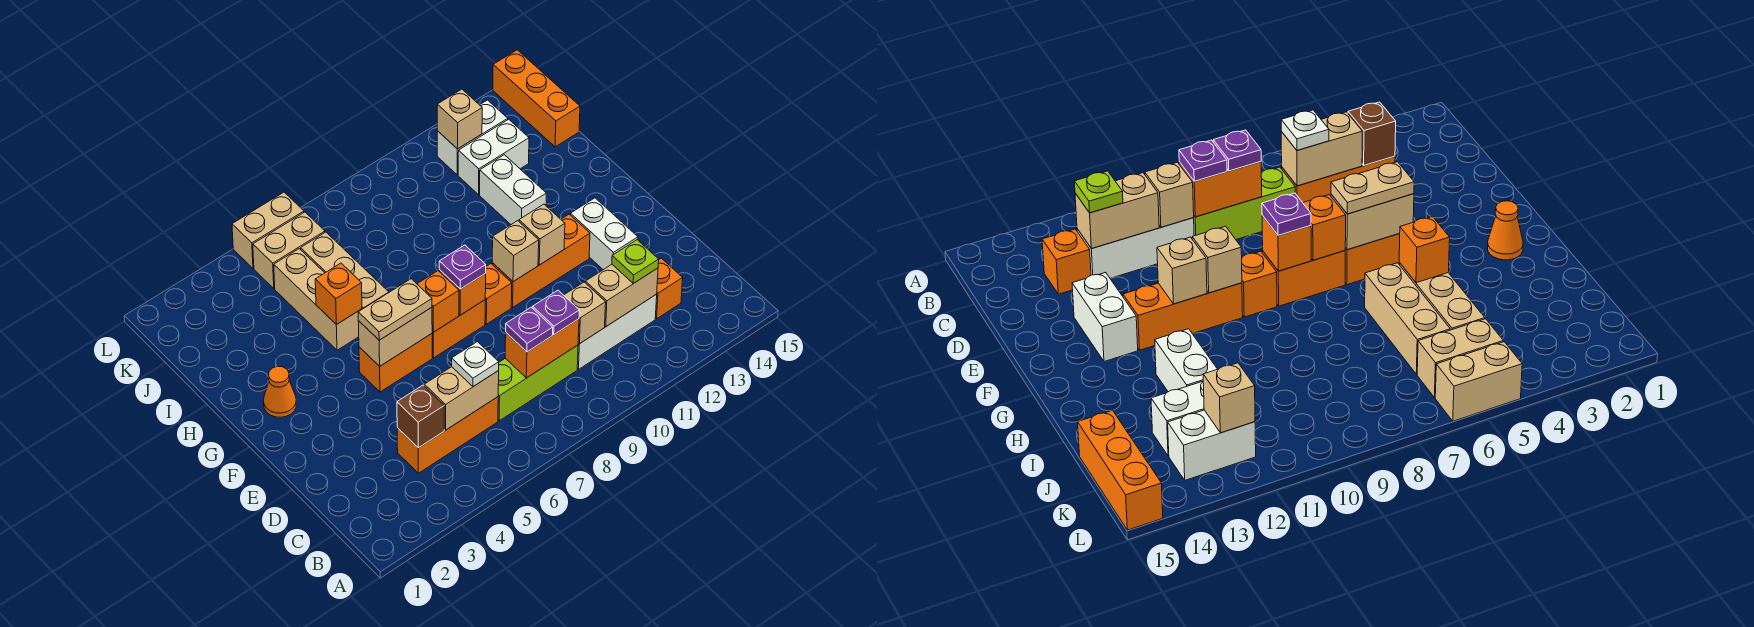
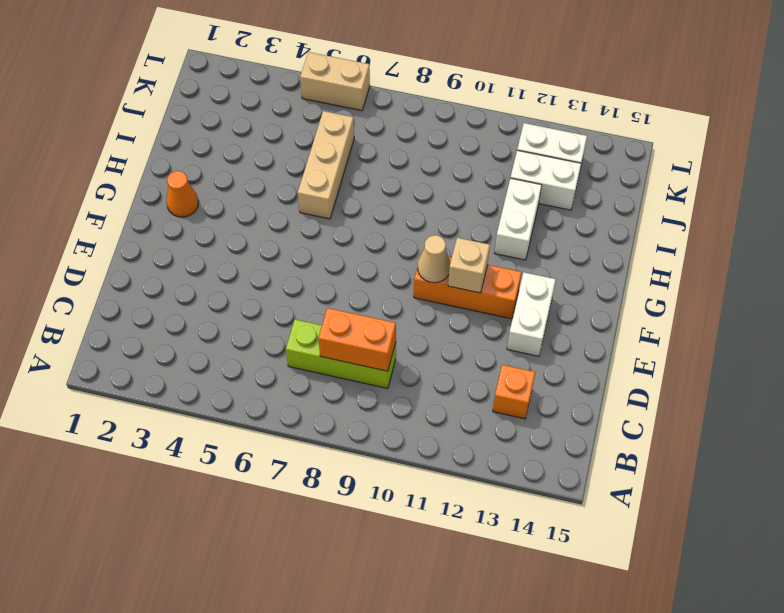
tan cone F10 level 2 -> tan brick F10 level 2
none -> orange brick C4:C6 level 1
none -> white brick C10:C12 level 1
none -> orange brick F5:F6 level 1
none -> orange brick F7:F8 level 1

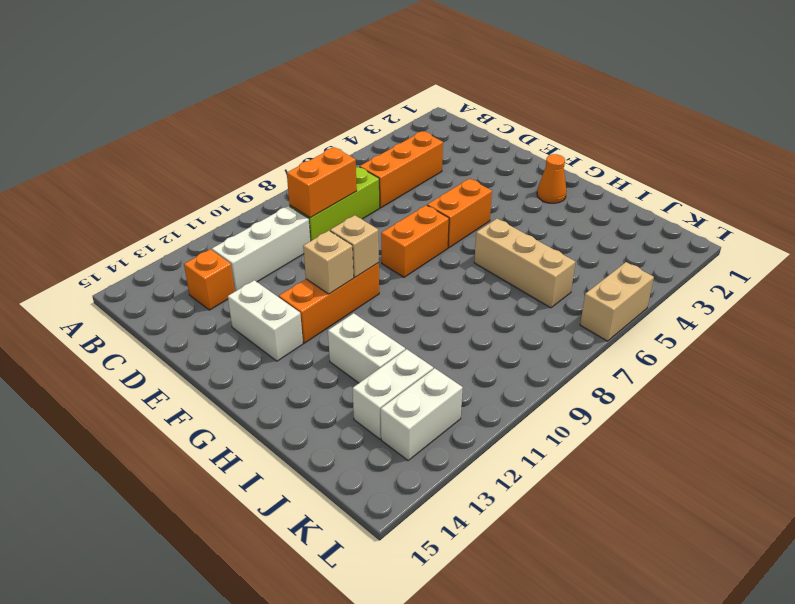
none -> orange brick F9 level 1
none -> tan brick H5:J5 level 1
none -> orange brick J15:L15 level 1
none -> tan brick K5:K6 level 1

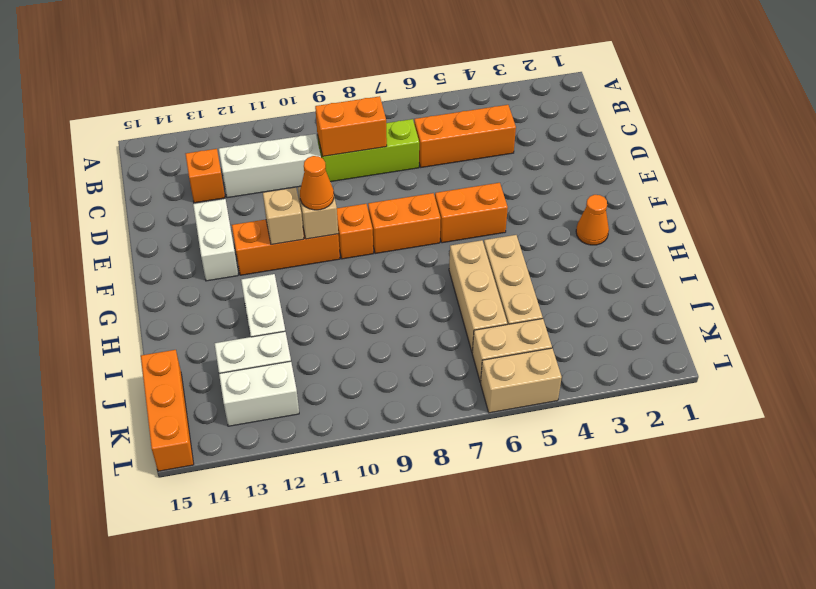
orange cone F10 level 3 -> none
none -> brown brick C4 level 2
none -> tan brick C5:C6 level 2
none -> tan brick C10 level 2
none -> tan brick C11:C12 level 2

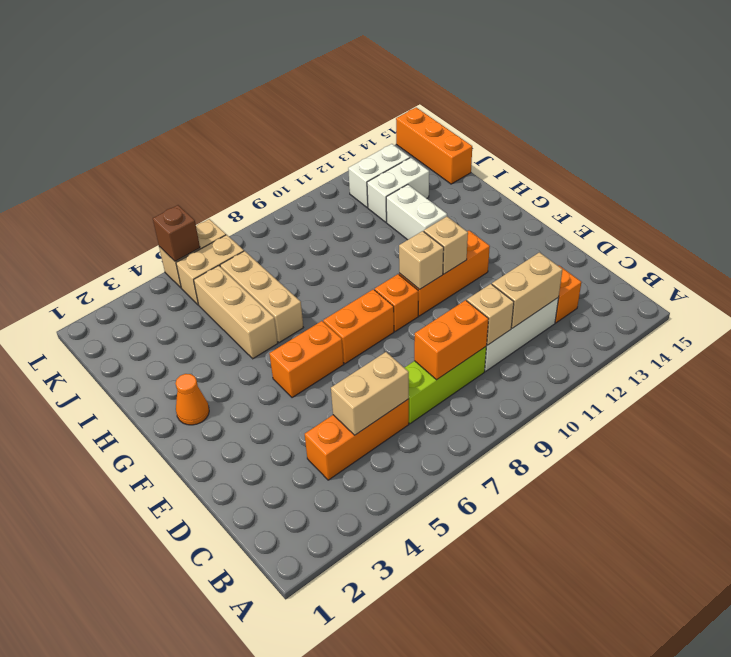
brown brick L5 level 2 -> brown brick C4 level 2
none -> white brick E13:F13 level 1
none -> tan brick F5:F6 level 2
none -> orange brick F7 level 2
none -> orange brick F8 level 2

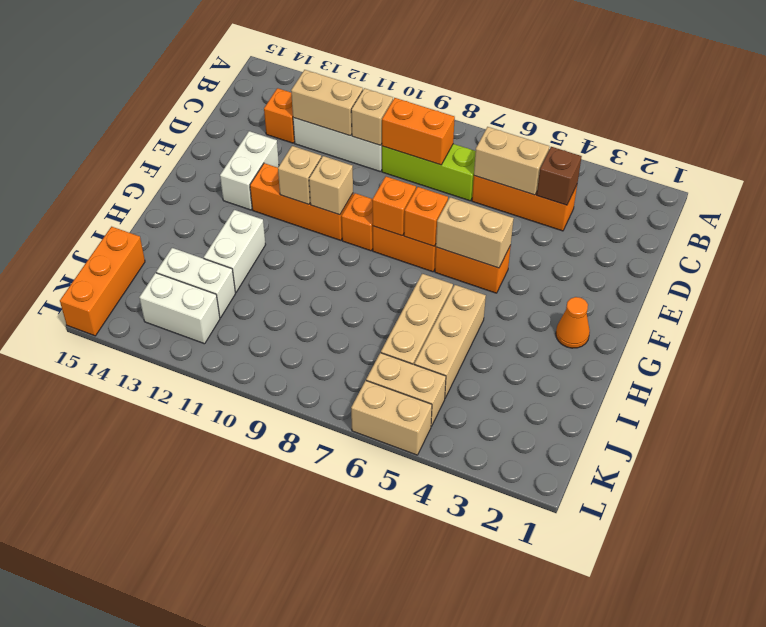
none -> orange brick H5 level 2
none -> tan brick K12 level 2
none -> white plate C6 level 3
none -> purple plate C8 level 3

